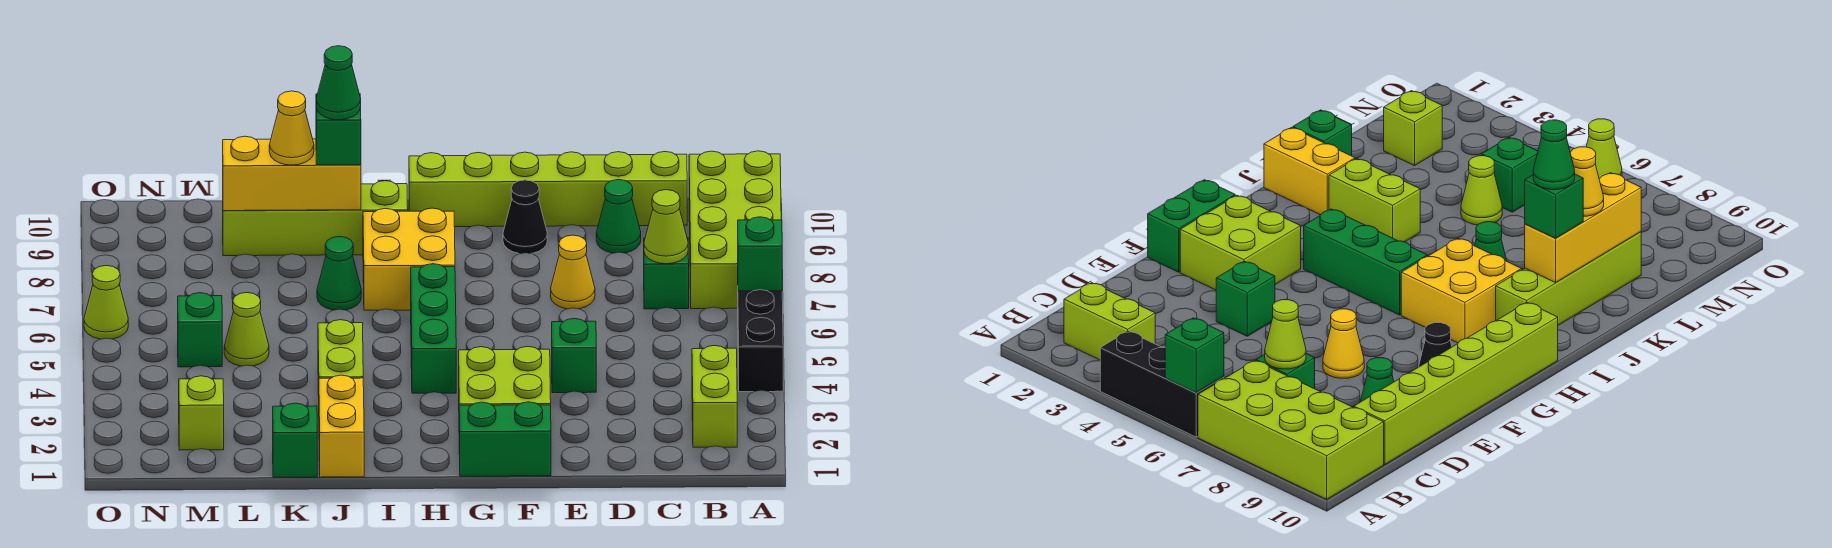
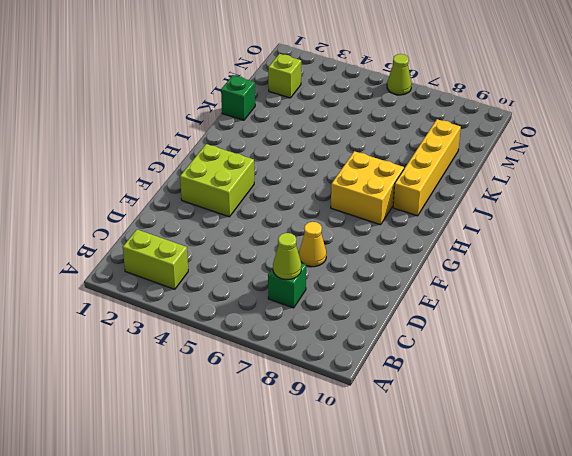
yellow brick I9:L9 level 1 -> lime brick I9:L9 level 1
none -> black brick A4:A6 level 1
none -> lime brick A7:B10 level 1
none -> lime brick C10:H10 level 1

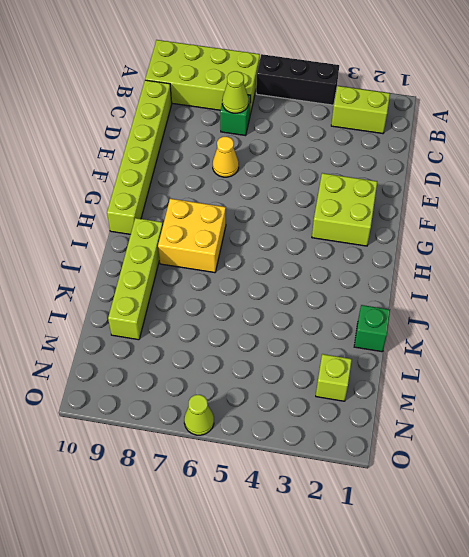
none -> green cone D9 level 1
none -> green brick E4 level 1
none -> green brick F1:G1 level 1

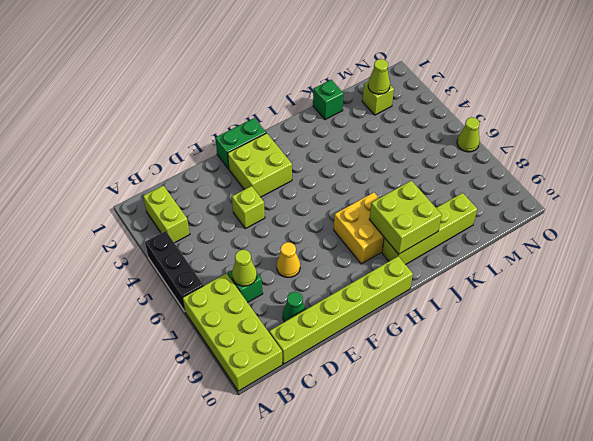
lime brick E4 level 1 -> green brick E4 level 1
lime brick I8:J9 level 2 -> yellow brick J9:L9 level 2
lime cone M2 level 2 -> lime cone L5 level 1
none -> black cone F9 level 1
none -> green brick H4:H6 level 1
none -> yellow brick J1:J2 level 1

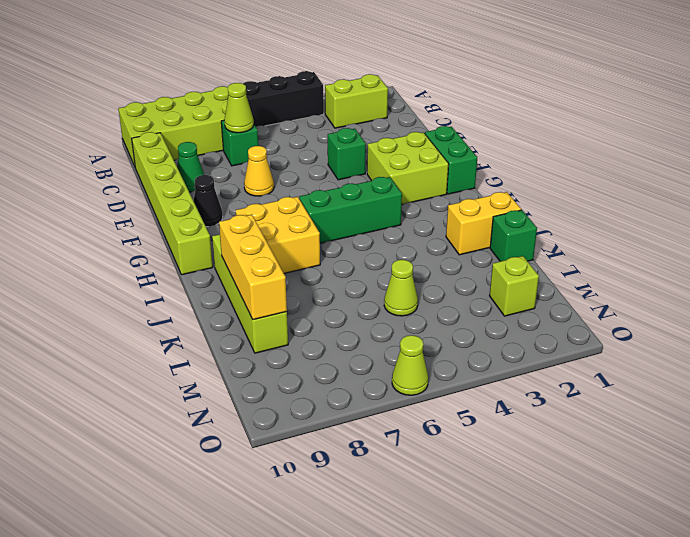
none -> lime brick J3:J4 level 1
none -> green cone J7 level 1
none -> green brick M5 level 1

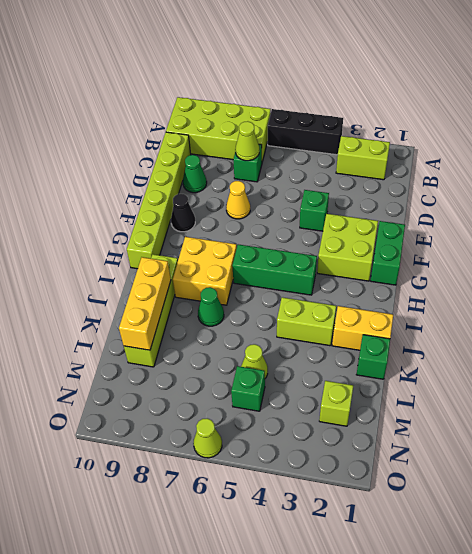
none -> green brick A6 level 2
none -> green brick J9 level 3
none -> yellow cone K9 level 3

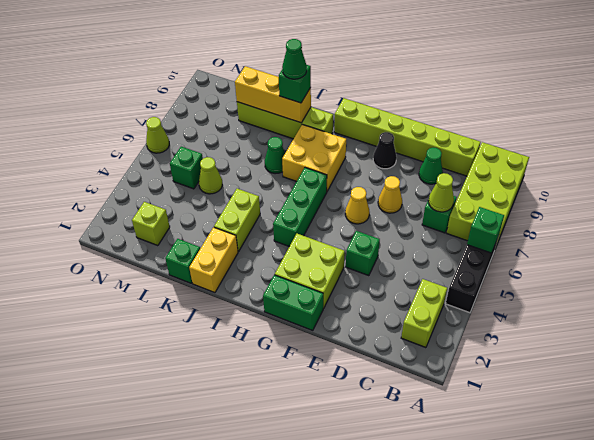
yellow cone F6 level 1 -> yellow cone K9 level 3

